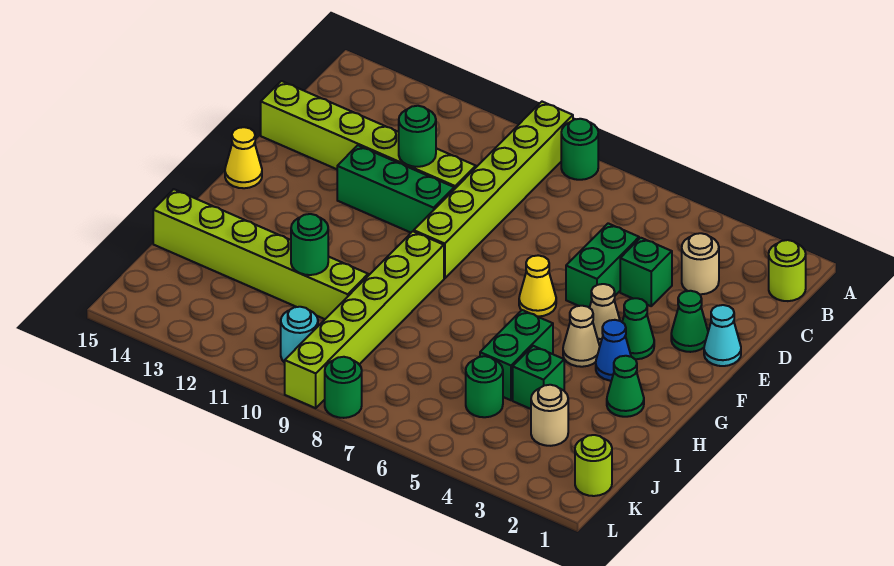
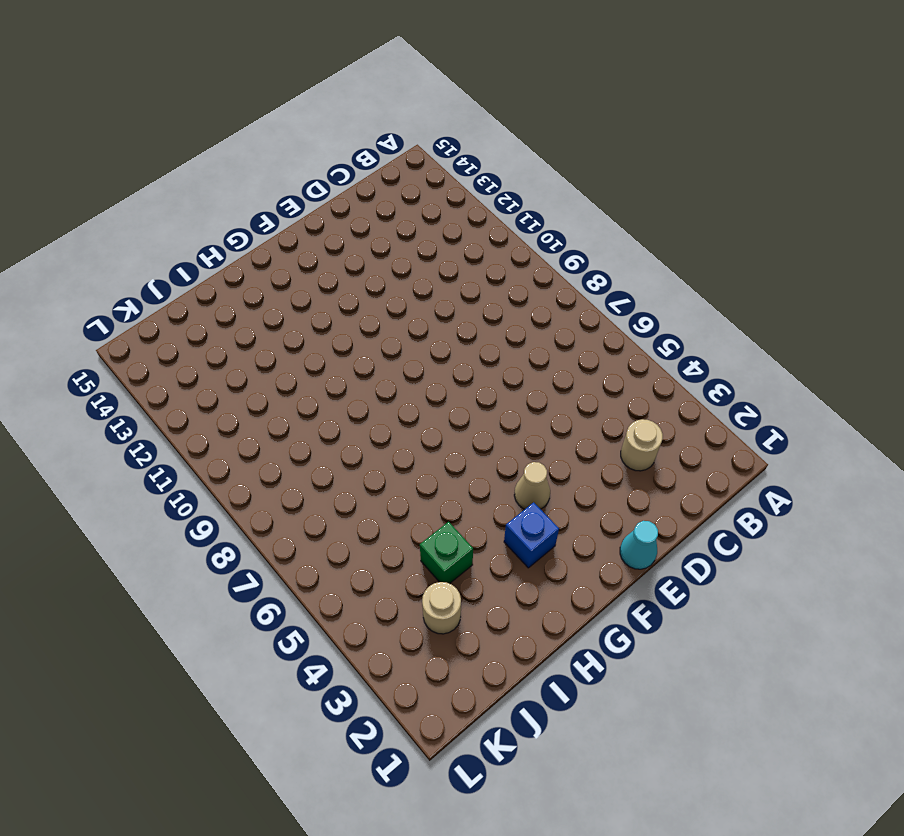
blue brick G3 level 1 -> blue cone G3 level 1
none -> green round brick A8 level 1
none -> lime brick A9:F9 level 1
none -> lime round brick B1 level 1

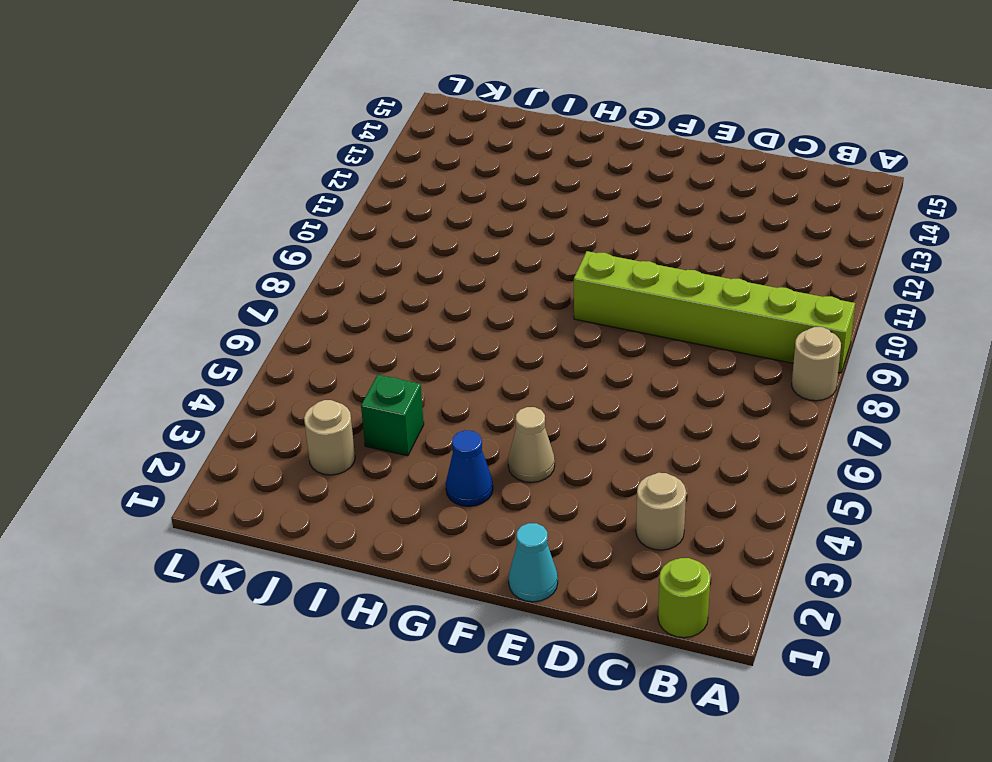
tan round brick A8 level 1 -> green round brick A8 level 1
none -> green brick D4 level 1
none -> green brick D5:E5 level 1
none -> lime brick D10:D15 level 1

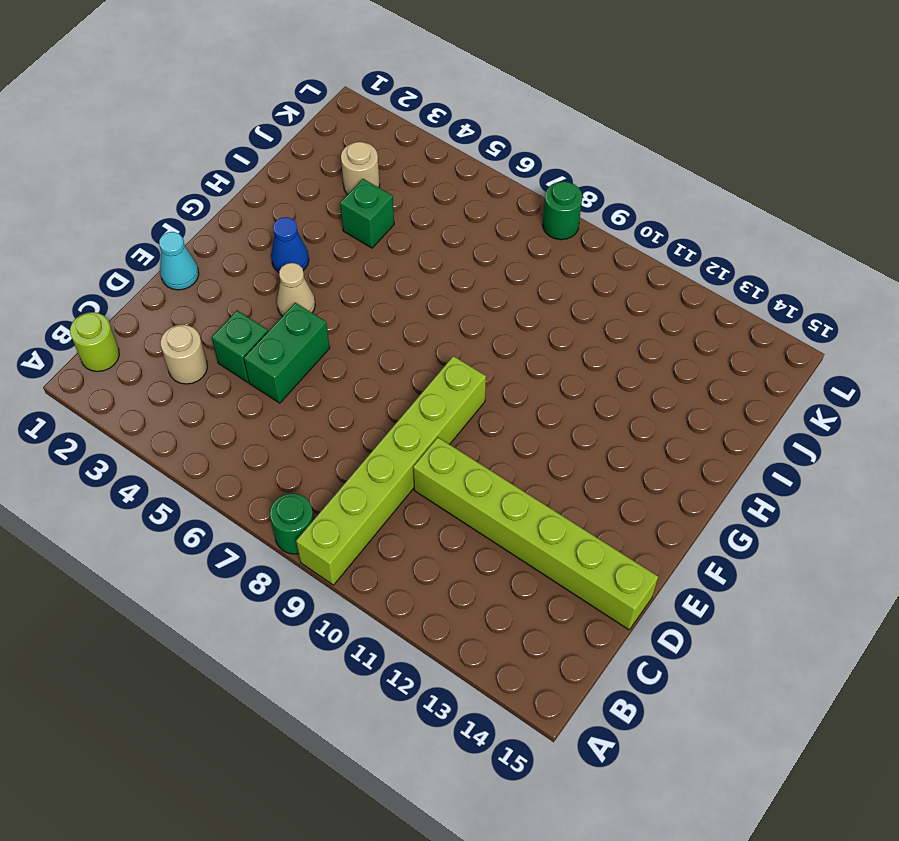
none -> green cone E2 level 1
none -> green brick E10:E12 level 1
none -> green cone F3 level 1

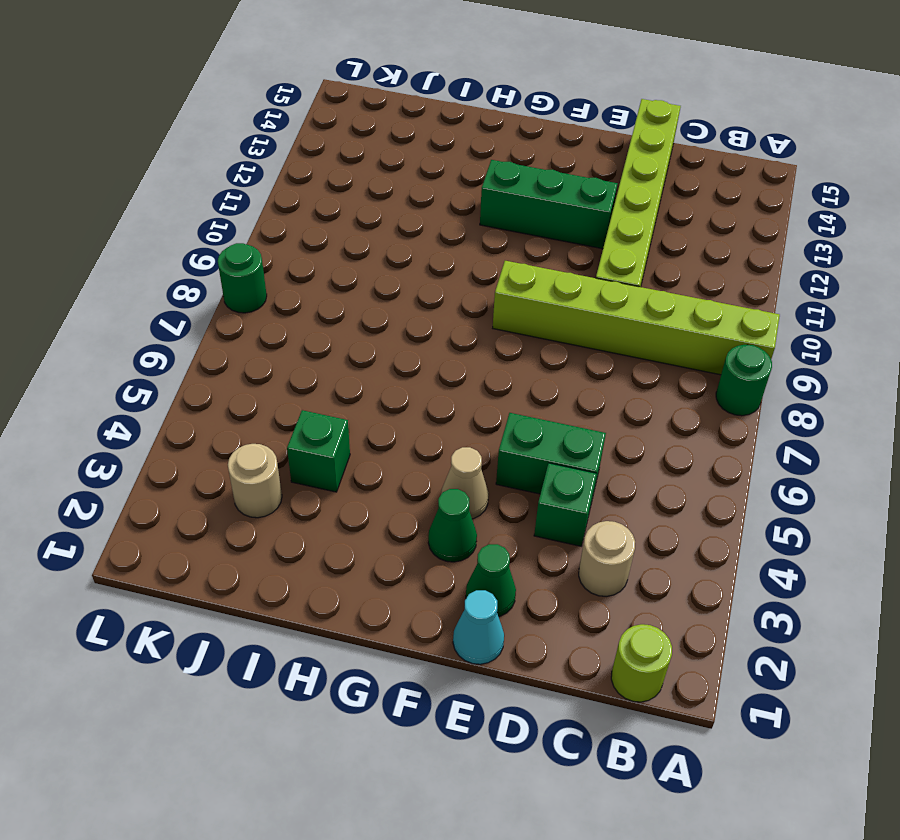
green brick E12:G12 level 1 -> green brick E10:E12 level 1
none -> yellow cone F6 level 1
none -> yellow cone F15 level 1
none -> blue cone G3 level 1

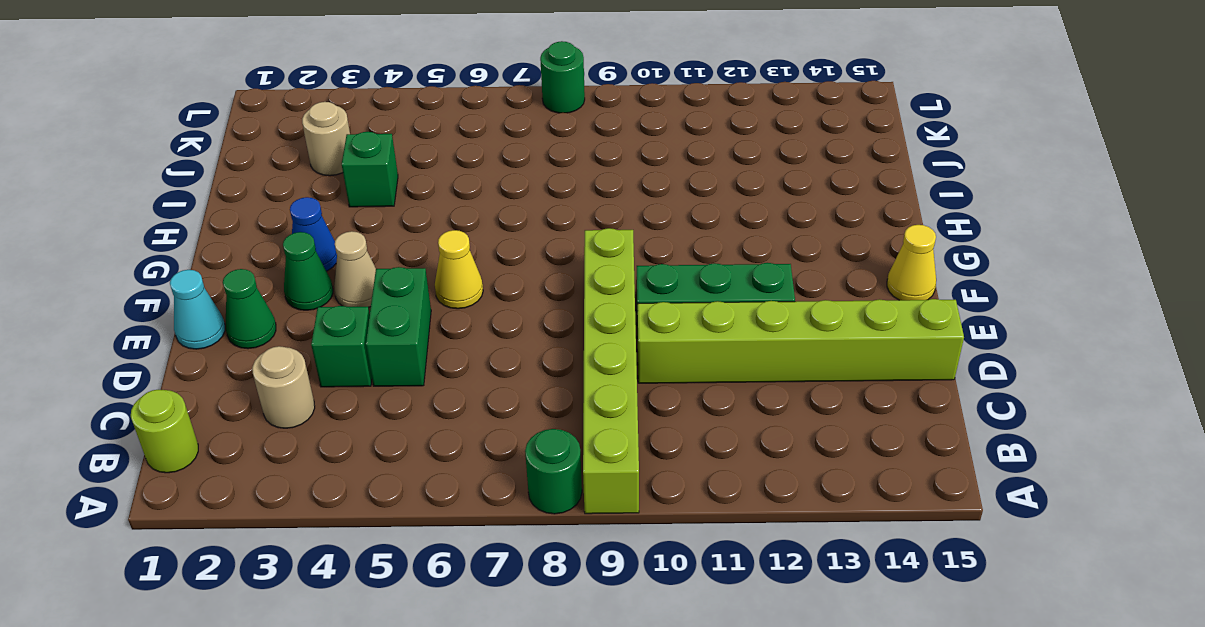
none -> tan cone G4 level 1
none -> lime brick G9:L9 level 1
none -> green cone H2 level 1

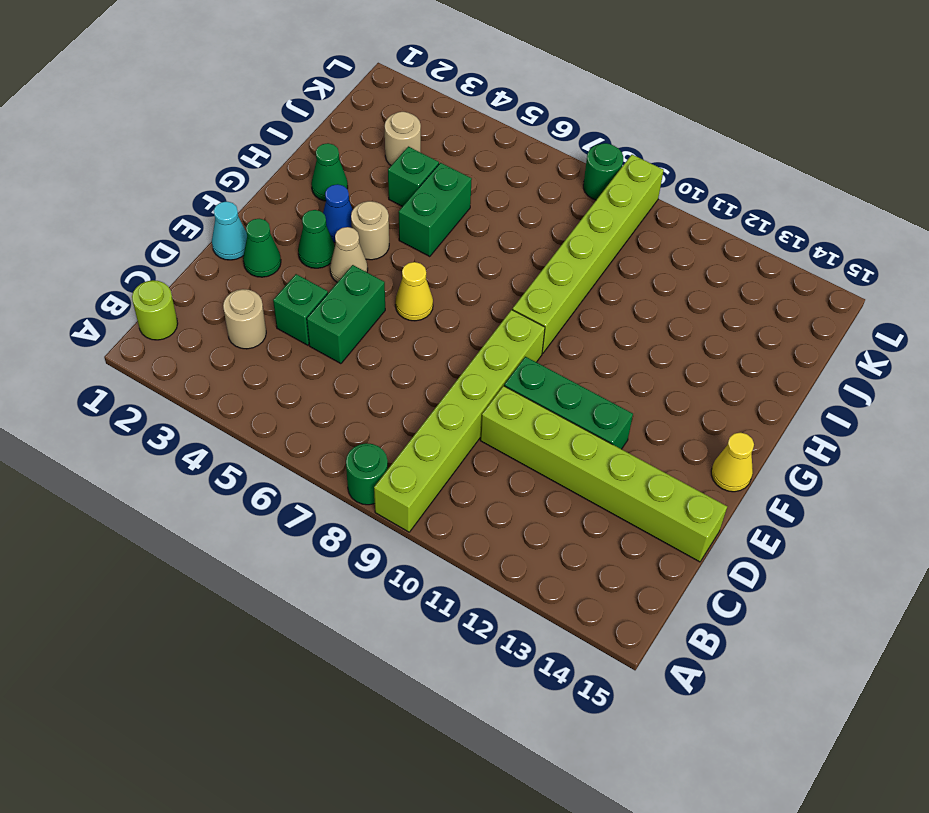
tan round brick G4 level 1 -> tan cone G4 level 1
none -> lime brick I10:I15 level 1
none -> green round brick J5 level 1
none -> lime round brick K1 level 1

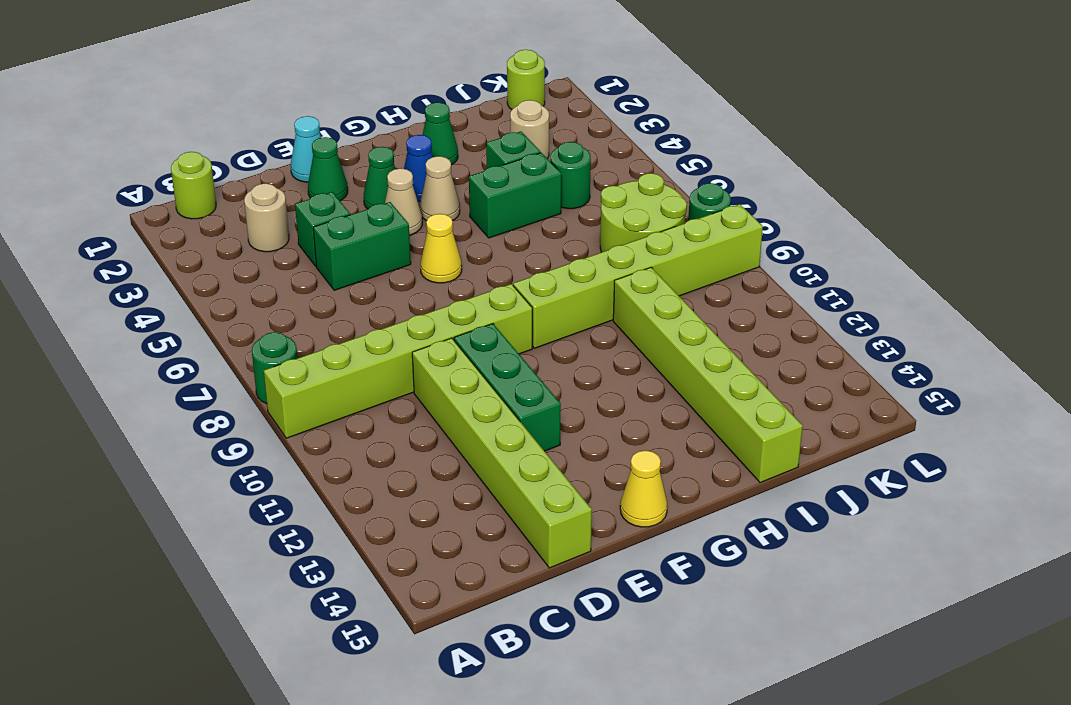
lime round brick J7:K8 level 1 -> none
none -> cyan round brick K10 level 1
none -> green round brick D11 level 2
none -> green round brick I11 level 2

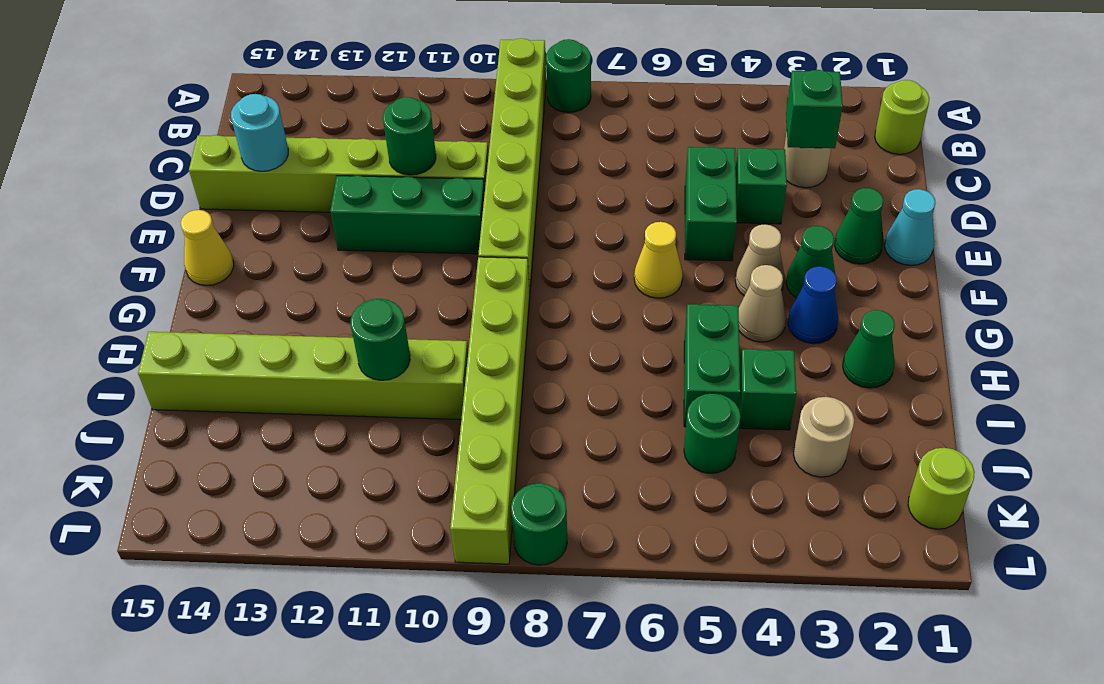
green brick C3 level 2 -> none
cyan round brick D14 level 2 -> cyan round brick K10 level 1

